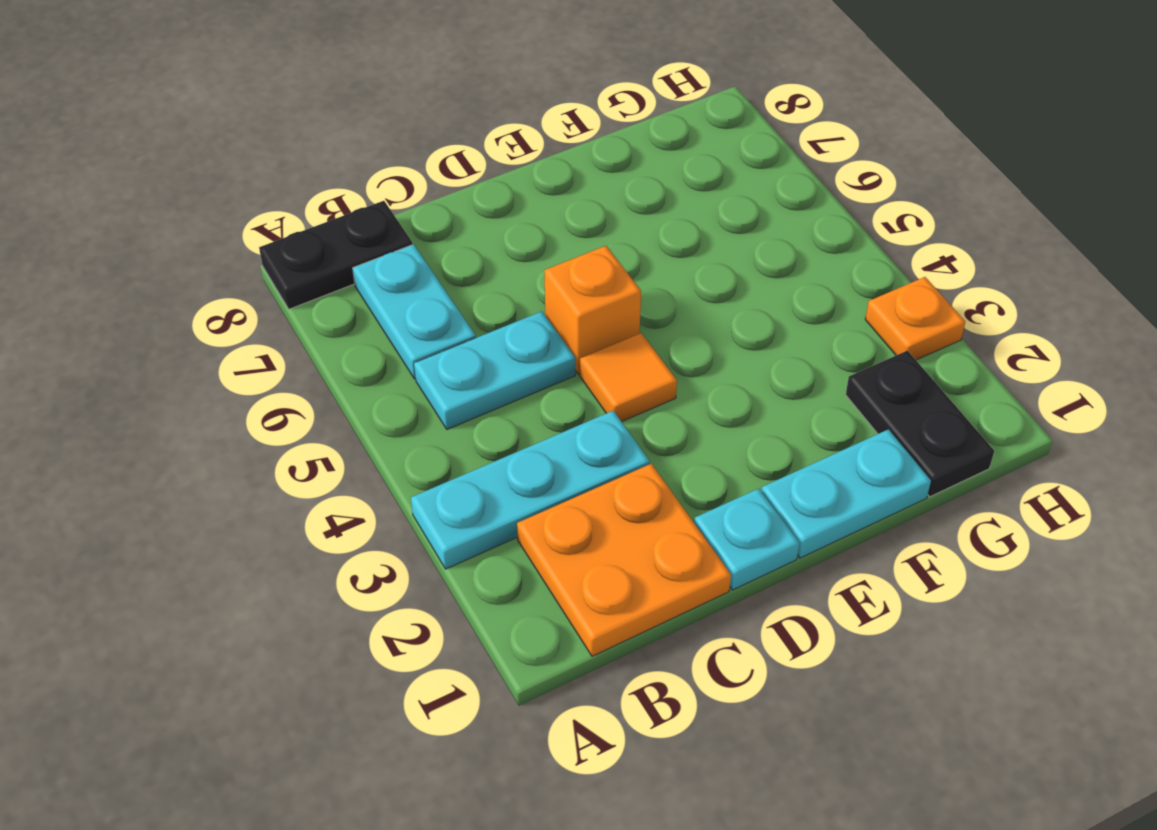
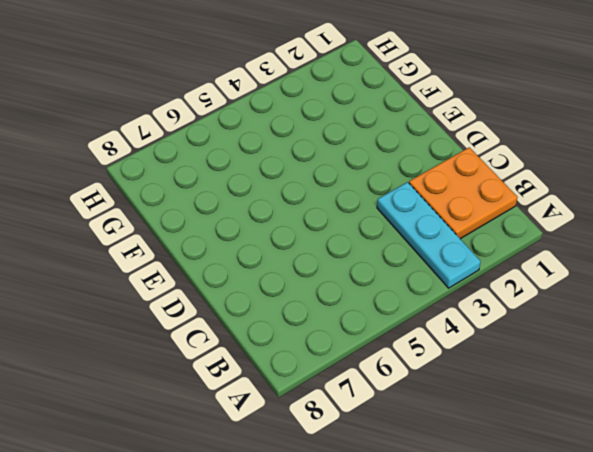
none -> black plate A8:B8 level 1
none -> cyan plate B5:C5 level 1

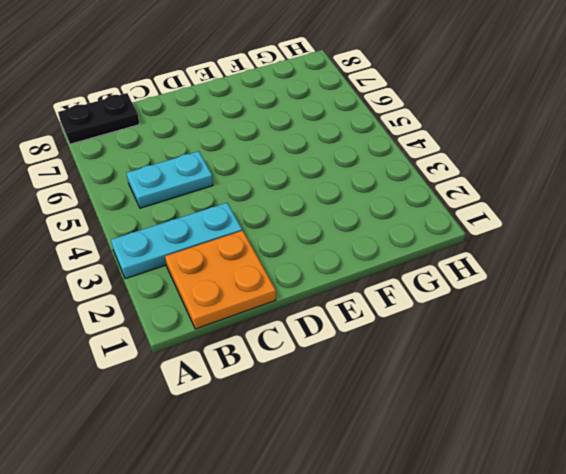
none -> cyan plate B6:B7 level 1
none -> cyan plate D1 level 1

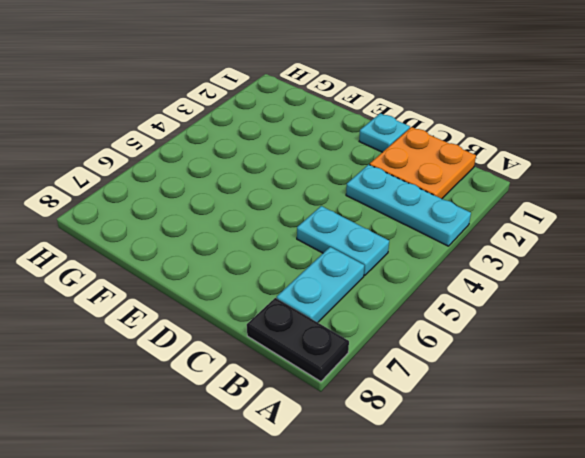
none -> orange tile D4 level 1
none -> orange brick D5 level 1

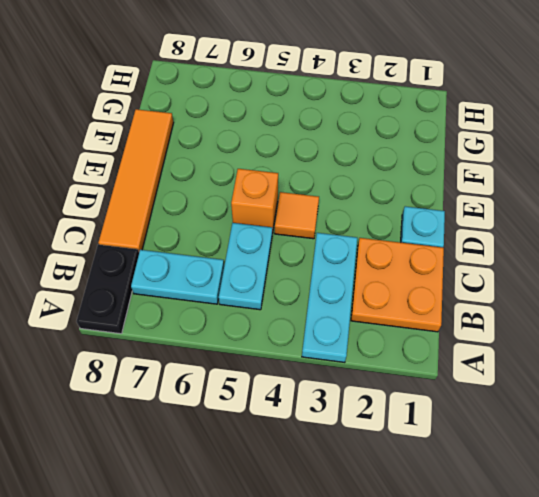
orange tile C8:F8 level 1 -> none
none -> cyan plate E1:F1 level 1
none -> black plate G1:G2 level 1

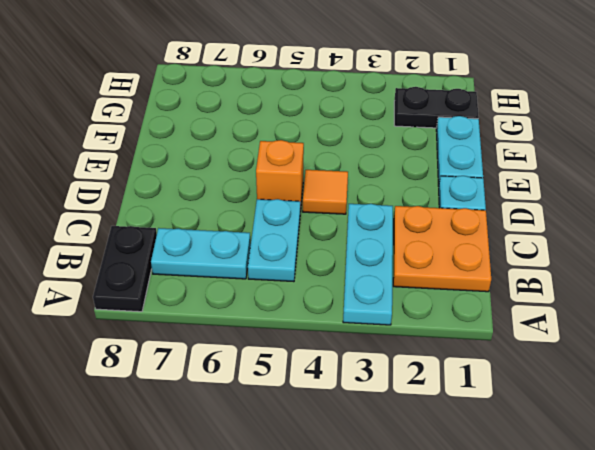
none -> orange plate H3 level 1

